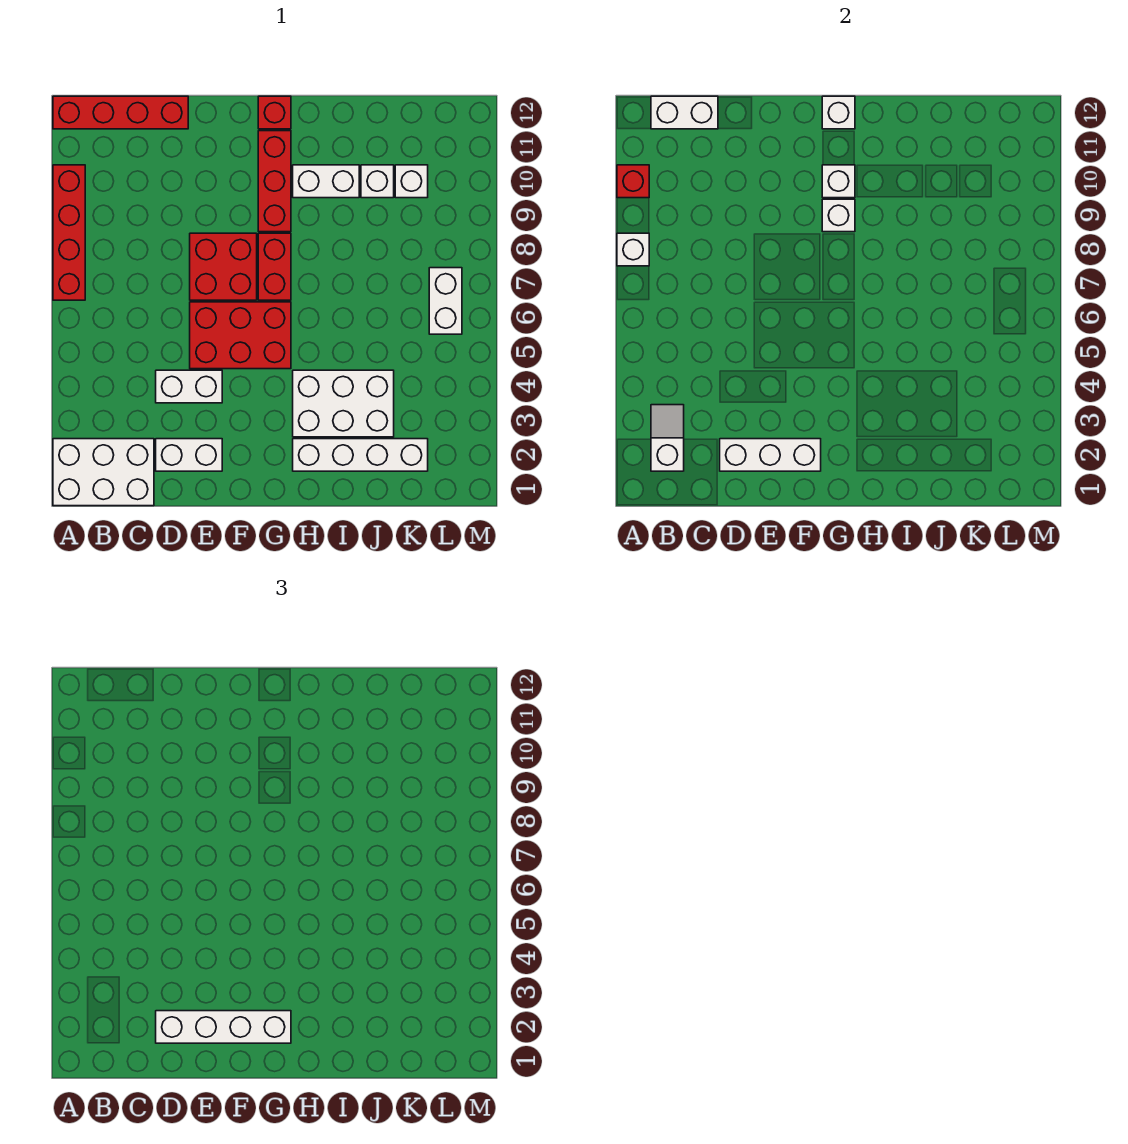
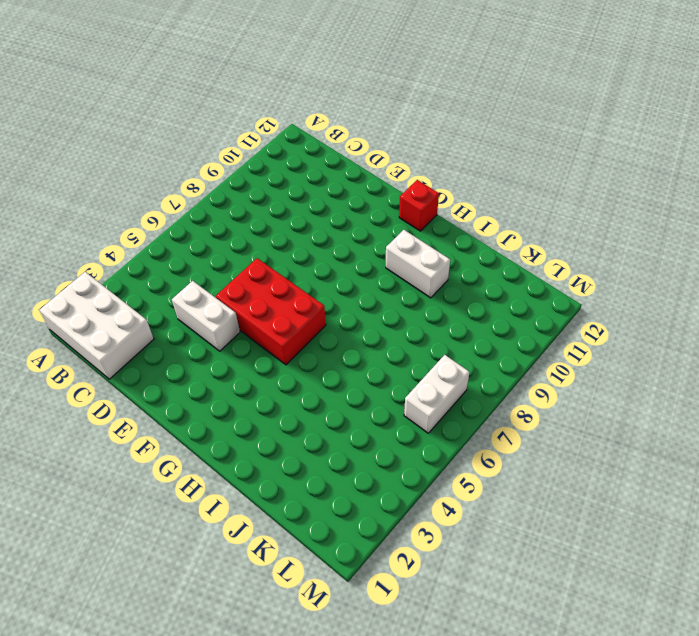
none -> red brick A7:A10 level 1
none -> red brick A12:D12 level 1
none -> white brick D2:E2 level 1

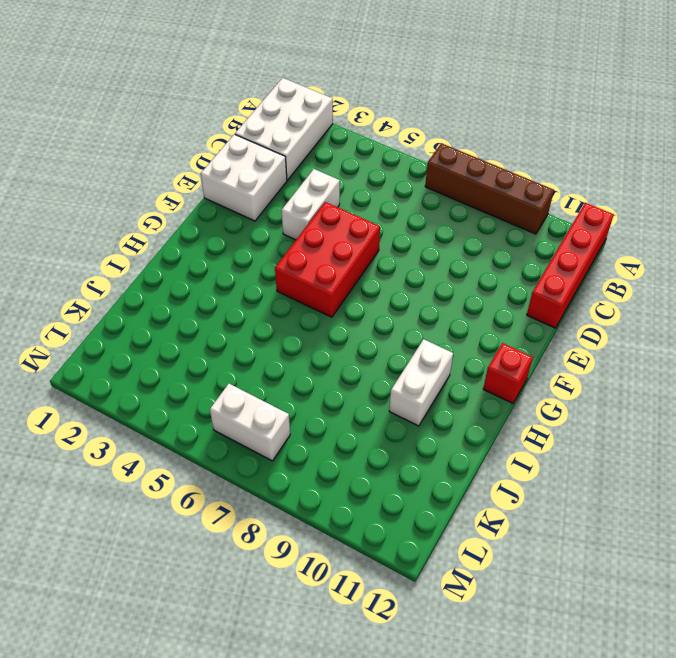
brown brick A7:A10 level 1 -> red brick A7:A10 level 1
white brick D1:E2 level 1 -> white brick D2:E2 level 1
none -> red brick E7:F8 level 1
none -> red brick G7:G8 level 1
none -> red brick G9:G11 level 1

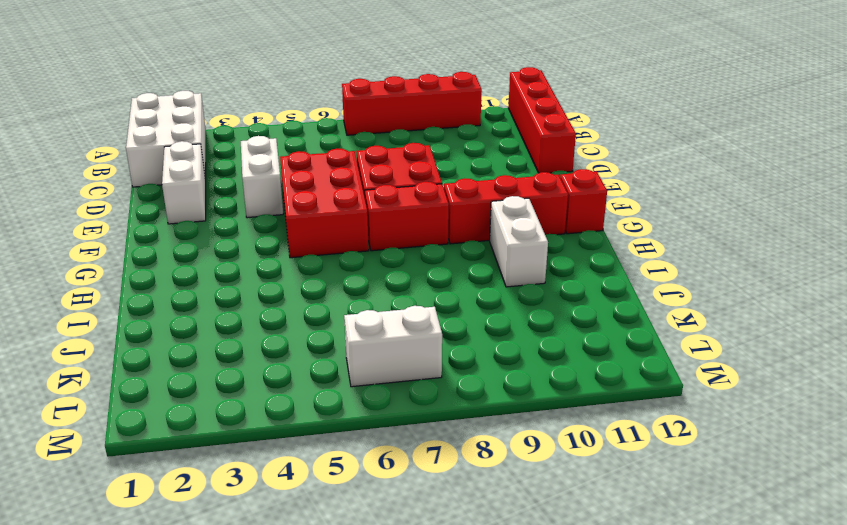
none -> white brick H2:K2 level 1
none -> white brick H3:J4 level 1
none -> white brick J10 level 1

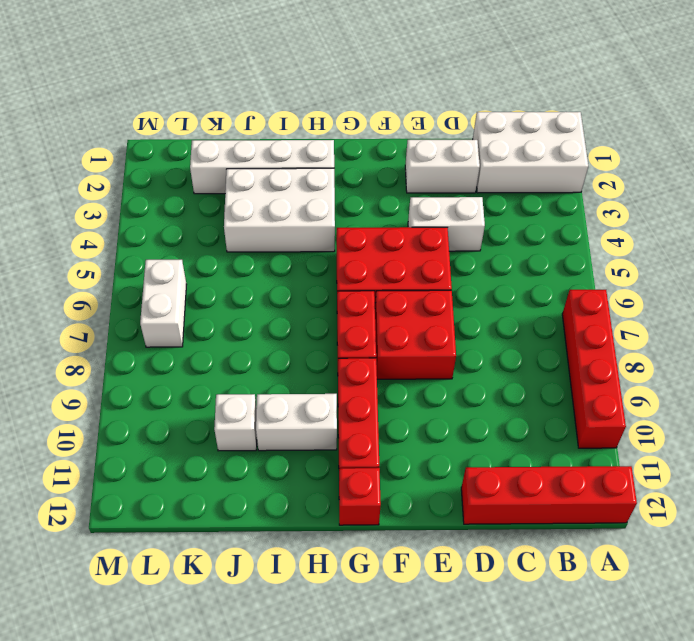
none -> white brick K10 level 1
none -> white brick A8 level 2
none -> red brick A10 level 2

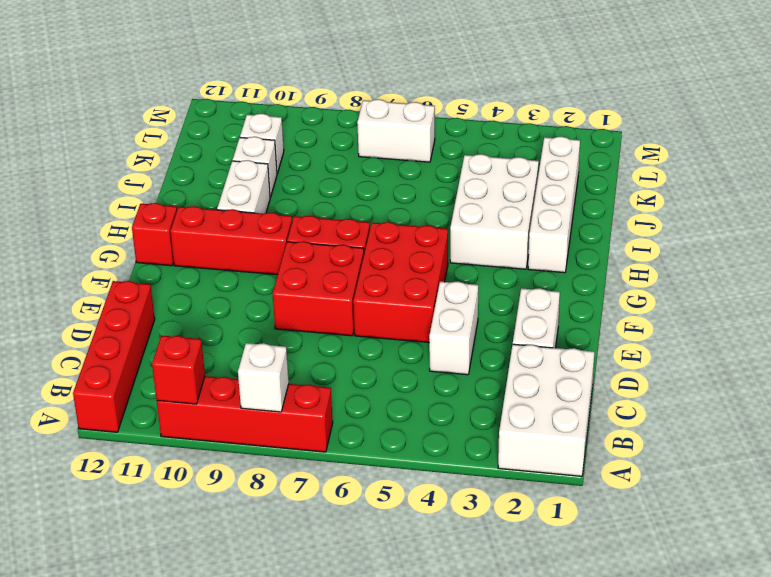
none -> white slope B2:B3 level 2 top 2
none -> white brick B12:C12 level 2
none -> white brick D2:F2 level 2

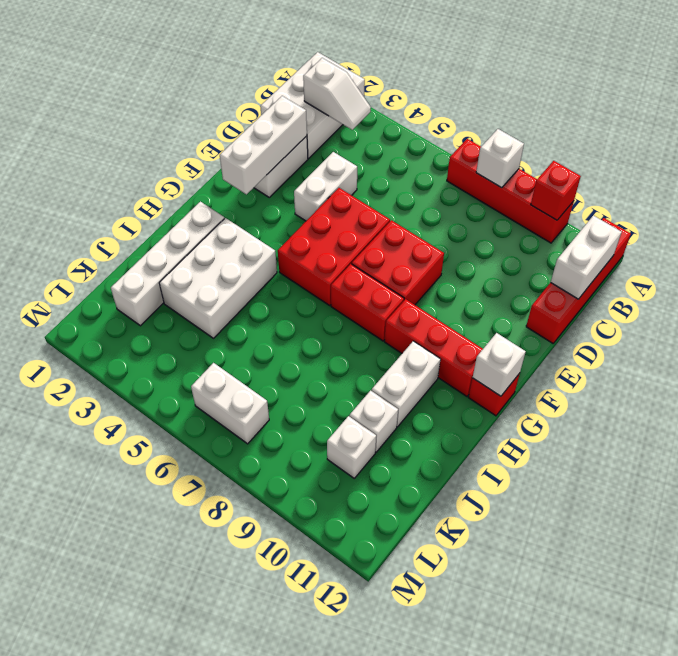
none -> white brick G9 level 2
none -> white brick G10 level 2
none -> white brick D2:G2 level 3

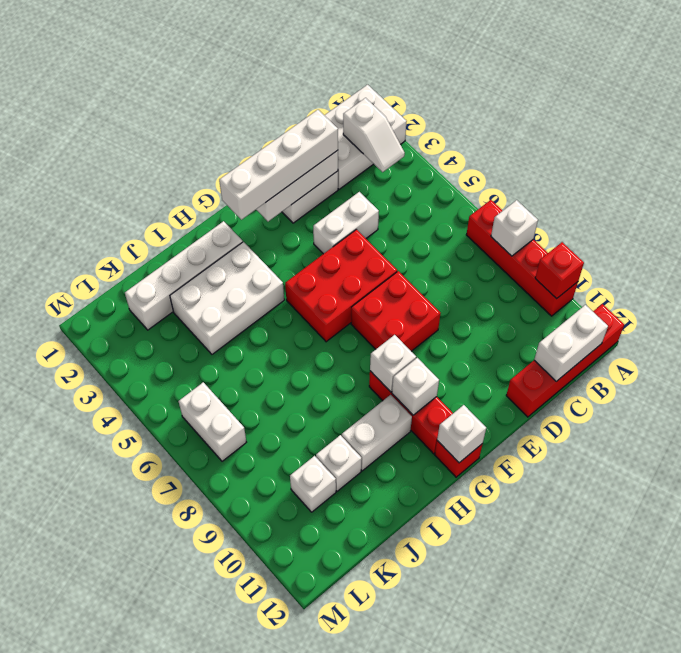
none -> red brick G7:G8 level 1

